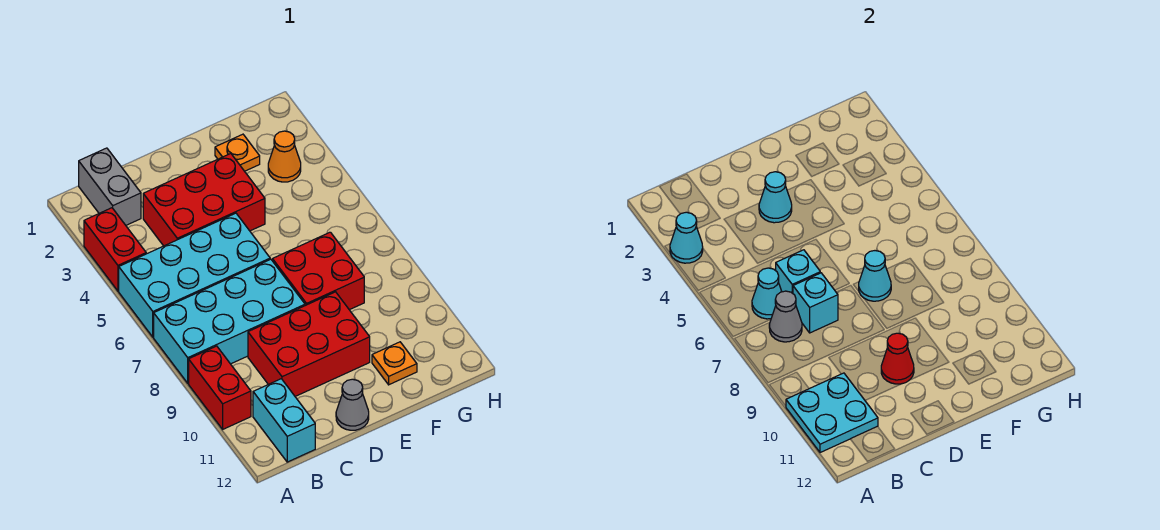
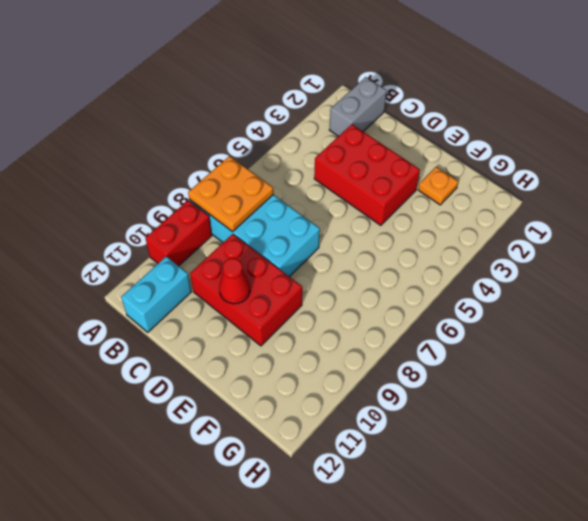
orange plate A7:B8 level 2 -> grey cone B7 level 2
none -> red brick A3:A4 level 1
none -> cyan brick A5:D6 level 1
none -> grey cone D12 level 1

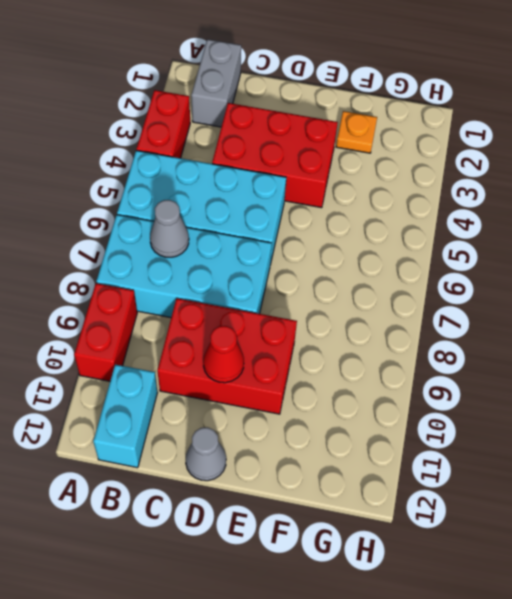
none -> red brick E7:F8 level 1
none -> orange plate F11 level 1
none -> orange cone G3 level 1

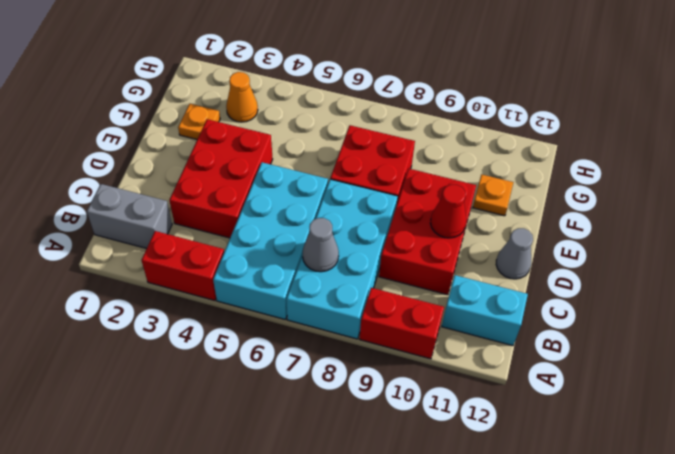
none -> cyan cone A3 level 2
none -> cyan plate A10:B11 level 2
none -> cyan cone B6 level 2

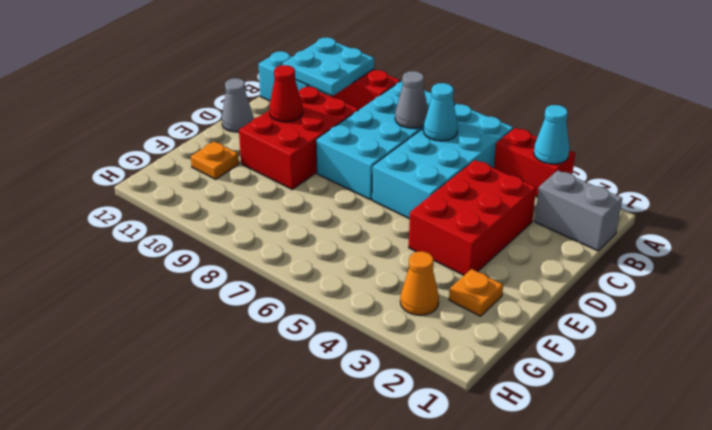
none -> red brick E7:F8 level 1
none -> cyan brick C6 level 2
none -> cyan brick C7 level 2

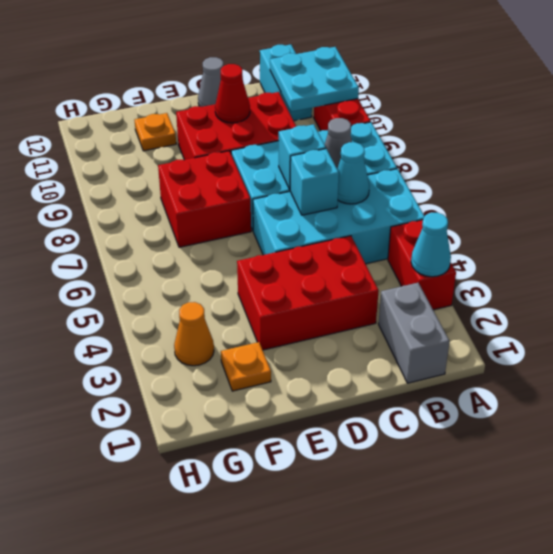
none -> cyan cone D3 level 2
none -> cyan cone E7 level 2

